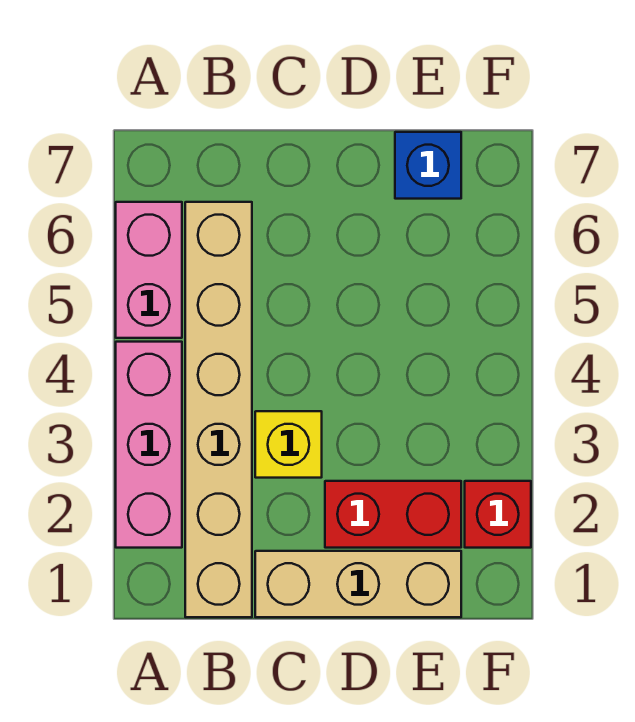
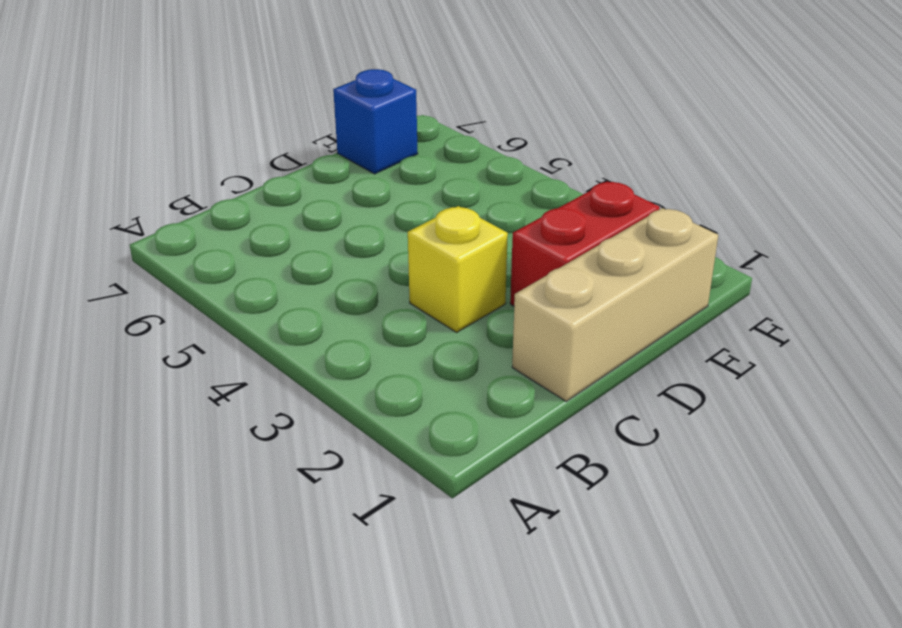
none -> pink brick A2:A4 level 1
none -> pink brick A5:A6 level 1

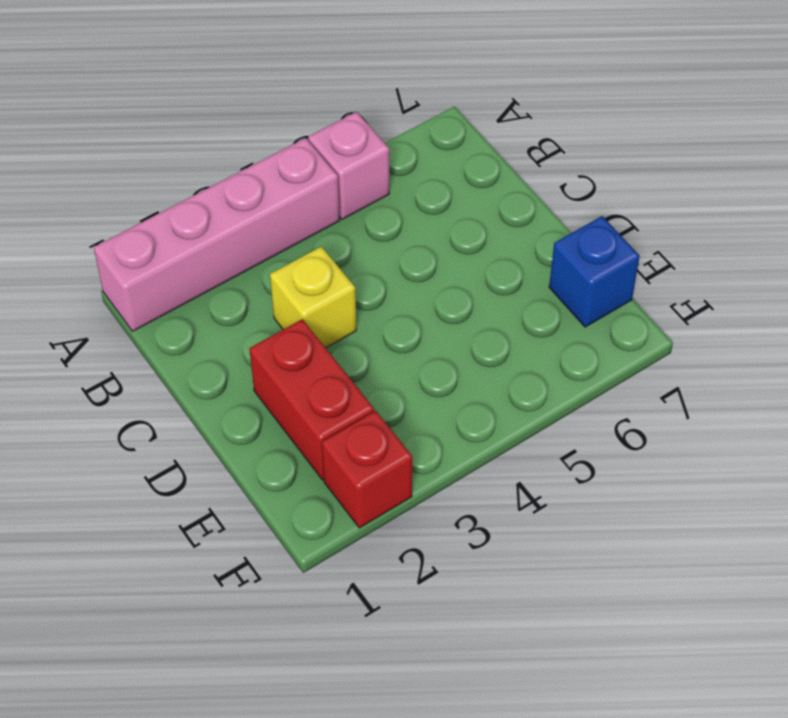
pink brick A1:A4 level 1 -> pink brick A2:A4 level 1
pink brick A5 level 1 -> pink brick A5:A6 level 1
none -> tan brick B1:B6 level 1
none -> tan brick C1:E1 level 1

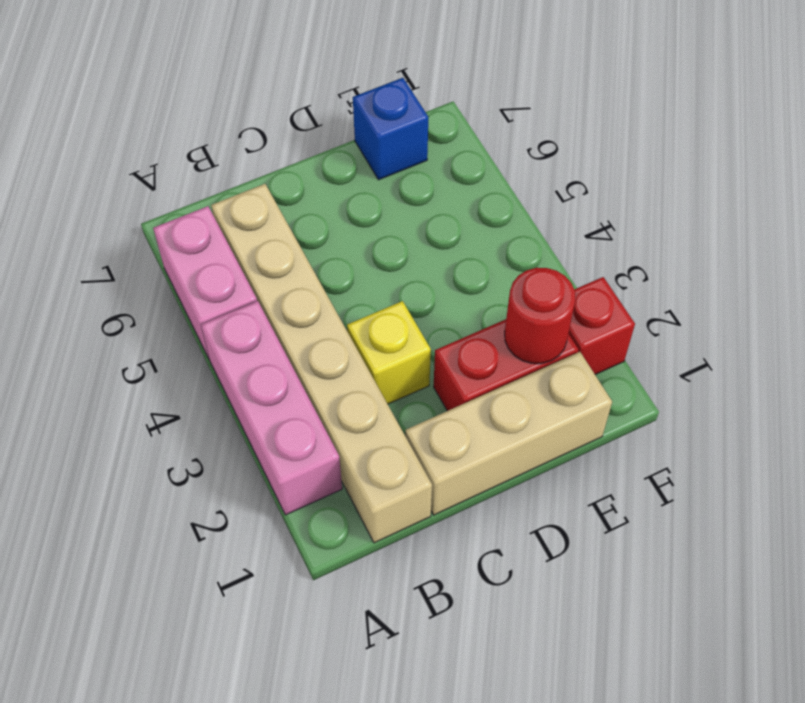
red round brick E2 level 2 -> none

